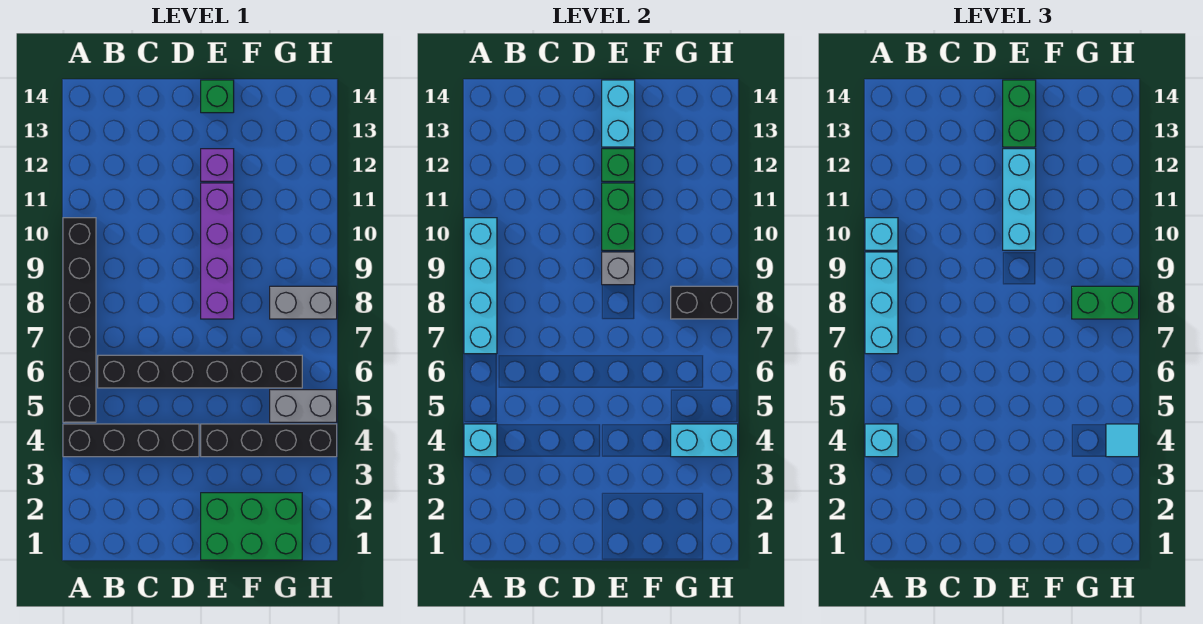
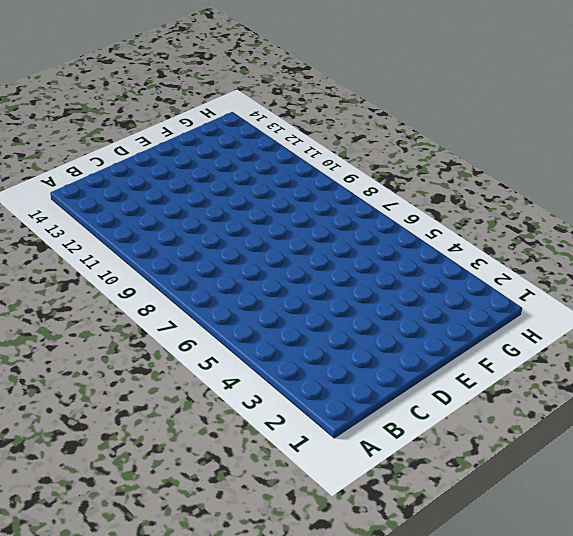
none -> black brick A4:D4 level 1
none -> black brick A5:A10 level 1
none -> black brick B6:G6 level 1

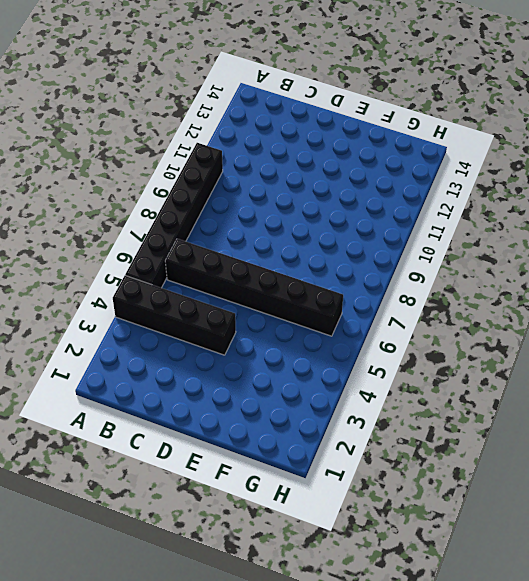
none -> green brick E1:G2 level 1
none -> black brick E4:H4 level 1
none -> purple brick E8:E11 level 1

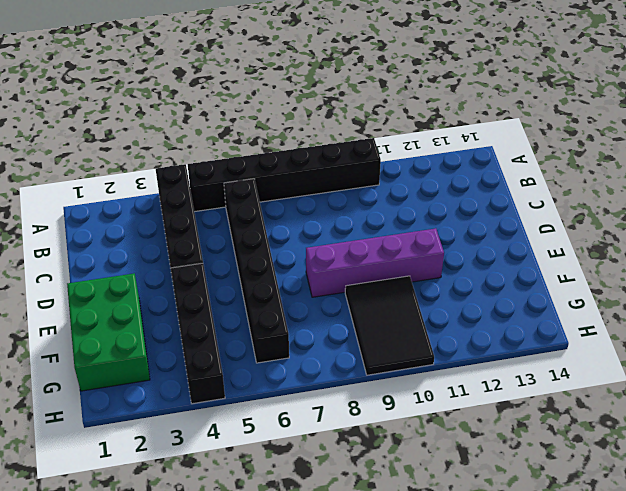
black tile F9:H10 level 1 -> none
none -> purple brick E12 level 1
none -> green brick E14 level 1
none -> grey brick G5:H5 level 1

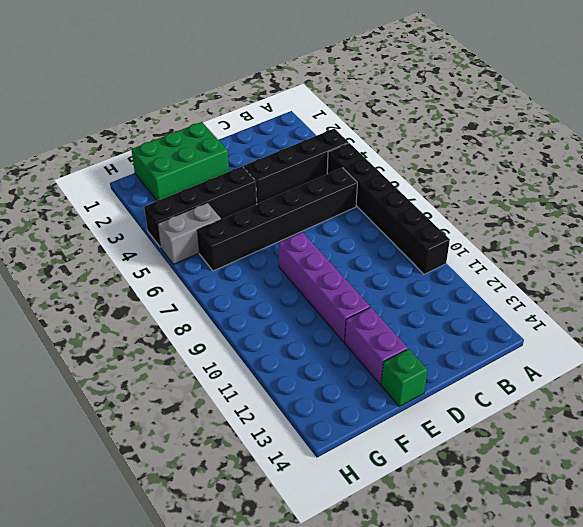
purple brick E12:E13 level 1 -> purple brick E12 level 1
none -> grey brick G8:H8 level 1
none -> cyan brick A4 level 2
none -> cyan brick A7:A10 level 2

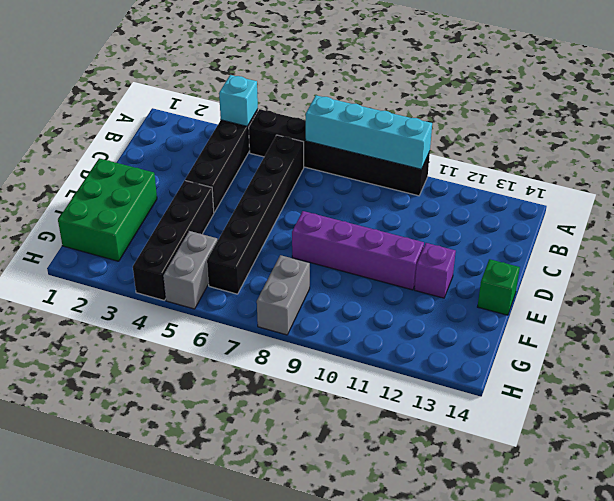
none -> grey brick E9 level 2
none -> green brick E10:E11 level 2
none -> green brick E12 level 2

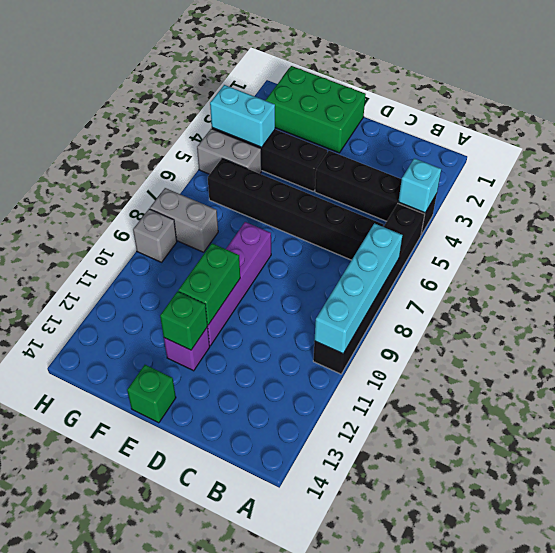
grey brick H9 level 1 -> grey brick E9 level 2
none -> cyan brick E13:E14 level 2
none -> black brick G8:H8 level 2
none -> cyan brick A4 level 3

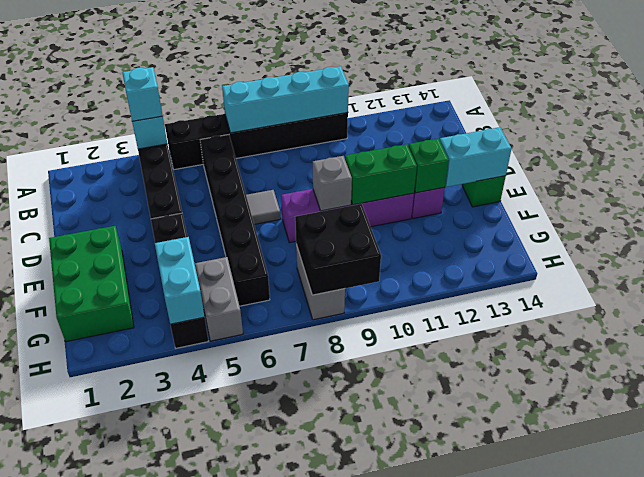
grey tile D7 level 1 -> none
black brick G8:H9 level 2 -> black brick G8:H8 level 2
none -> cyan brick A7:A9 level 3
none -> cyan brick A10 level 3
none -> cyan brick E10:E12 level 3

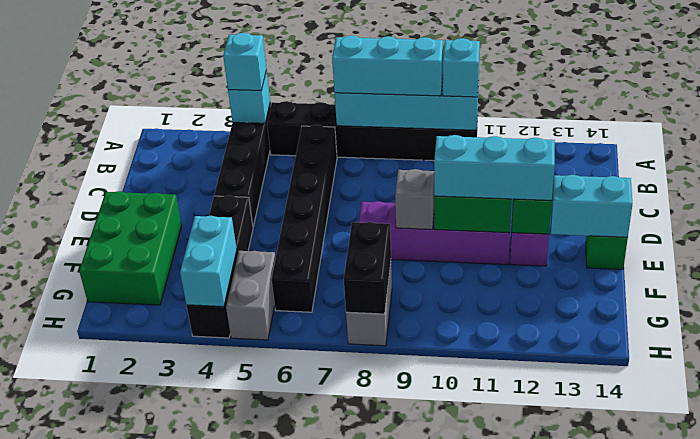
none -> green brick E13:E14 level 3
none -> green brick G8:H8 level 3
none -> cyan tile H4 level 3

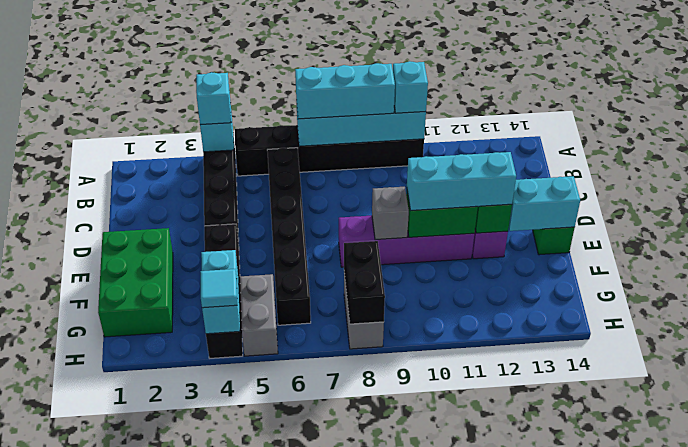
none -> green brick E13:E14 level 3
none -> green brick G8:H8 level 3

